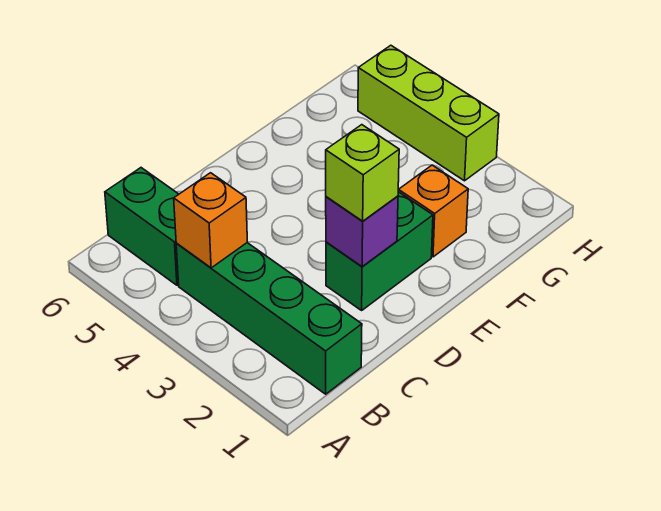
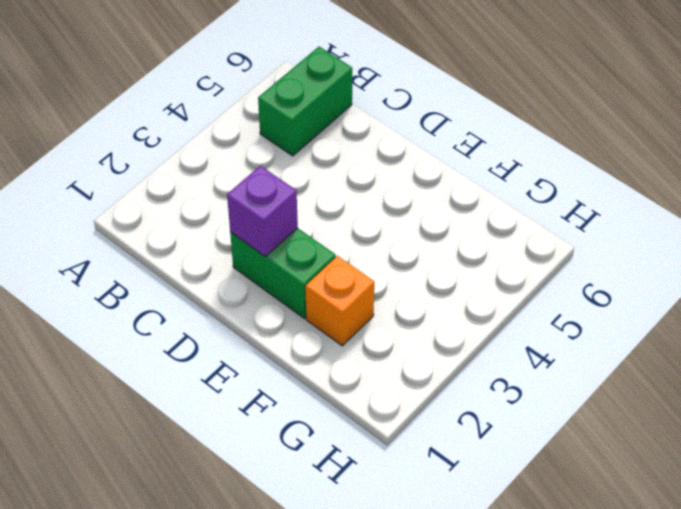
none -> green brick B1:B4 level 1
none -> lime brick H3:H5 level 1

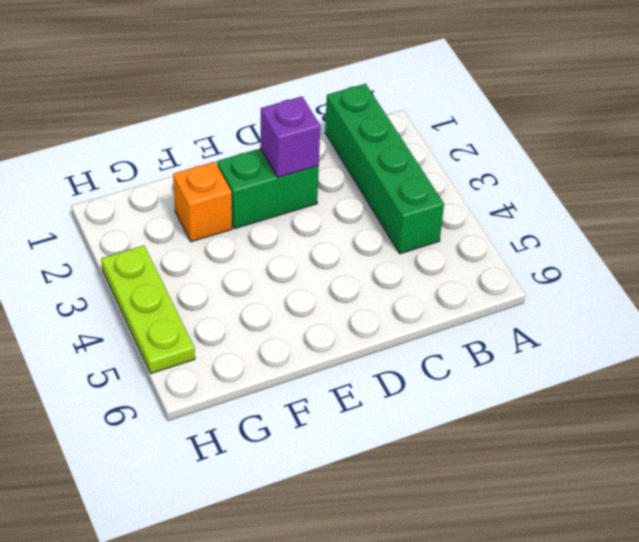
lime plate H3:H5 level 1 -> lime brick H3:H5 level 1
none -> green brick B5:B6 level 1
none -> orange brick B4 level 2

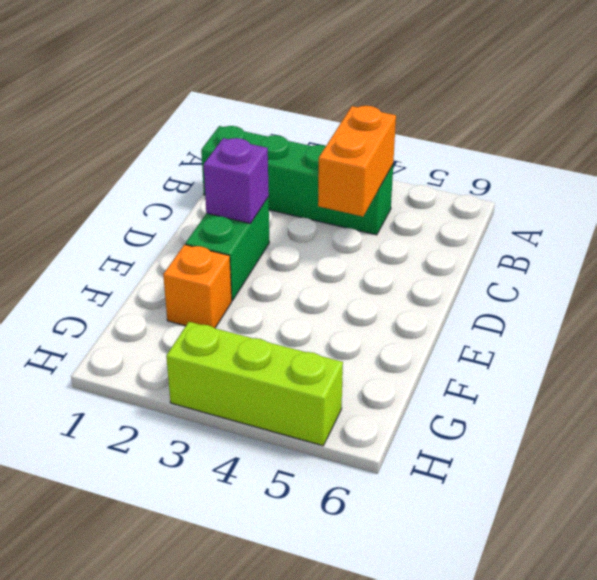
orange brick B4:C4 level 2 -> orange brick B4 level 2
none -> green brick B5:B6 level 1
none -> lime brick D2 level 3

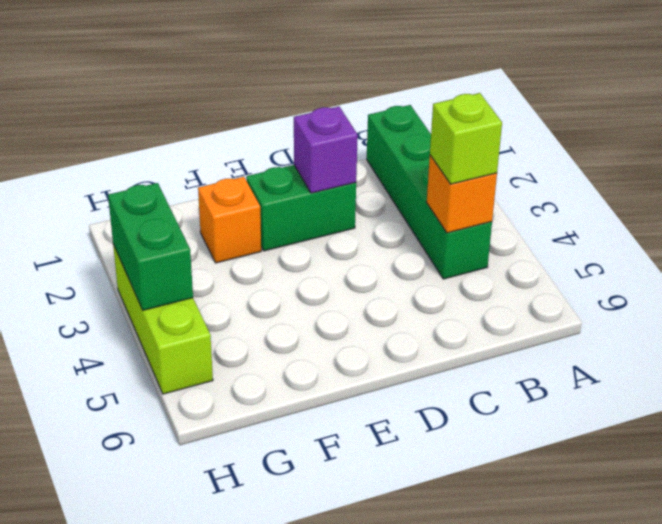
lime brick B4 level 3 -> lime brick D2 level 3
green brick H3:H4 level 2 -> green brick B5:B6 level 1

